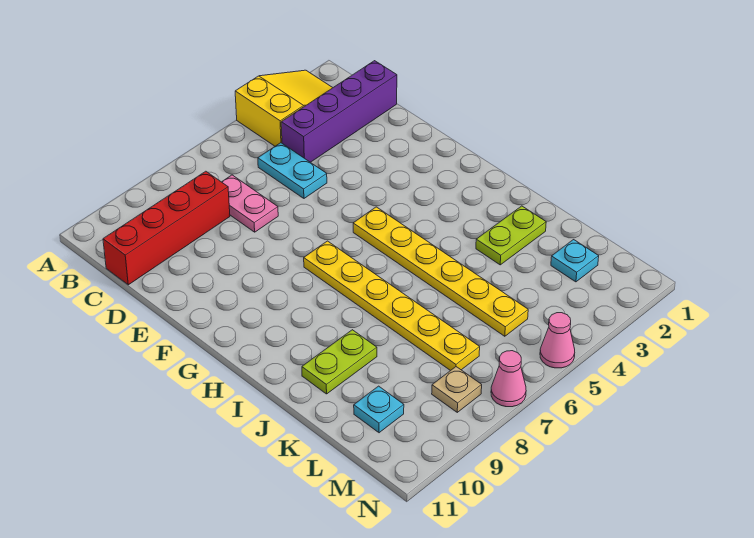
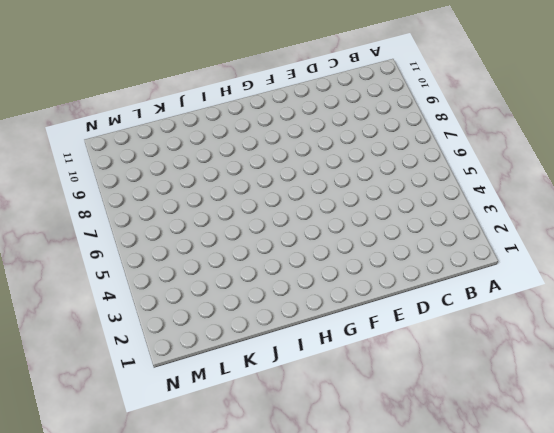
none -> yellow slope A2:B4 level 1 top 4
none -> purple brick C1:C4 level 1
none -> cyan plate C5:D5 level 1

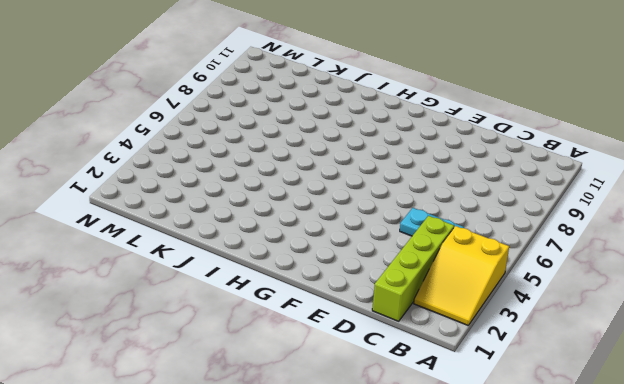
lime brick C1:C4 level 1 -> purple brick C1:C4 level 1
none -> pink plate C7:D7 level 1
none -> red brick C8:C11 level 1
none -> yellow plate G5:L5 level 1

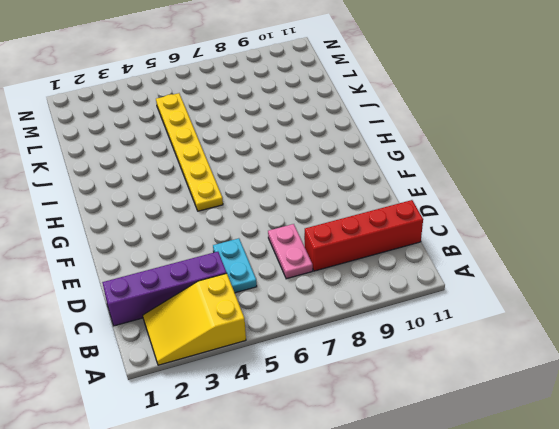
none -> yellow plate G7:L7 level 1
none -> lime plate J2:J3 level 1
none -> lime plate J9:J10 level 1

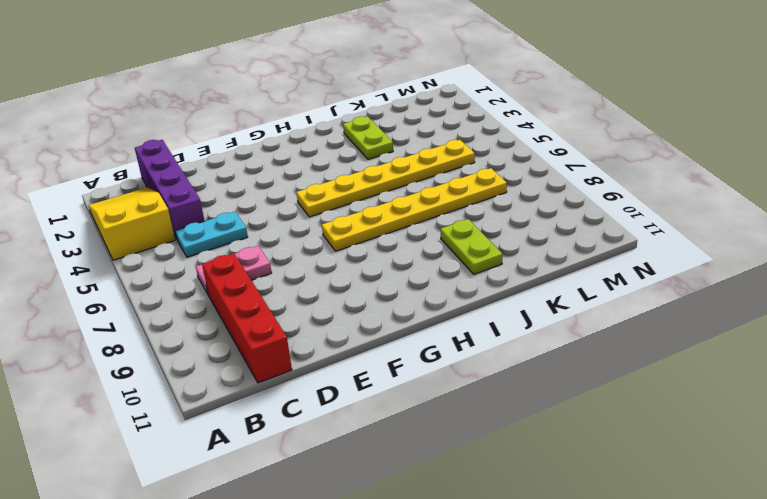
none -> cyan plate L2 level 1
none -> cyan plate L10 level 1
none -> tan plate M8 level 1

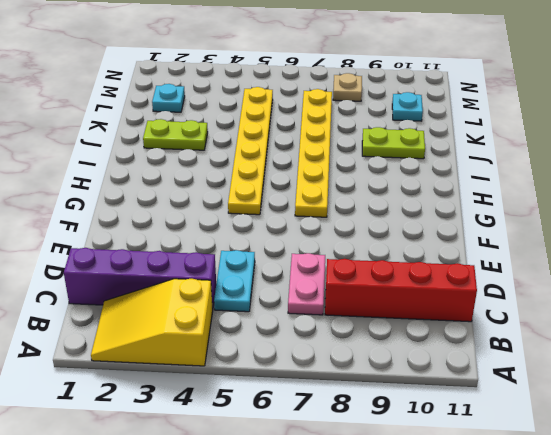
none -> pink cone N5 level 1
none -> pink cone N7 level 1

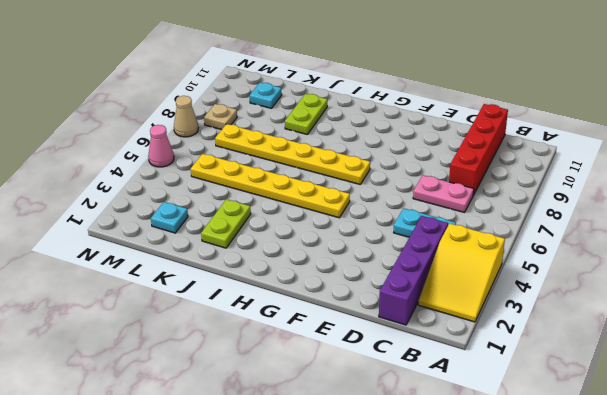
tan cone N7 level 1 -> pink cone N7 level 1

